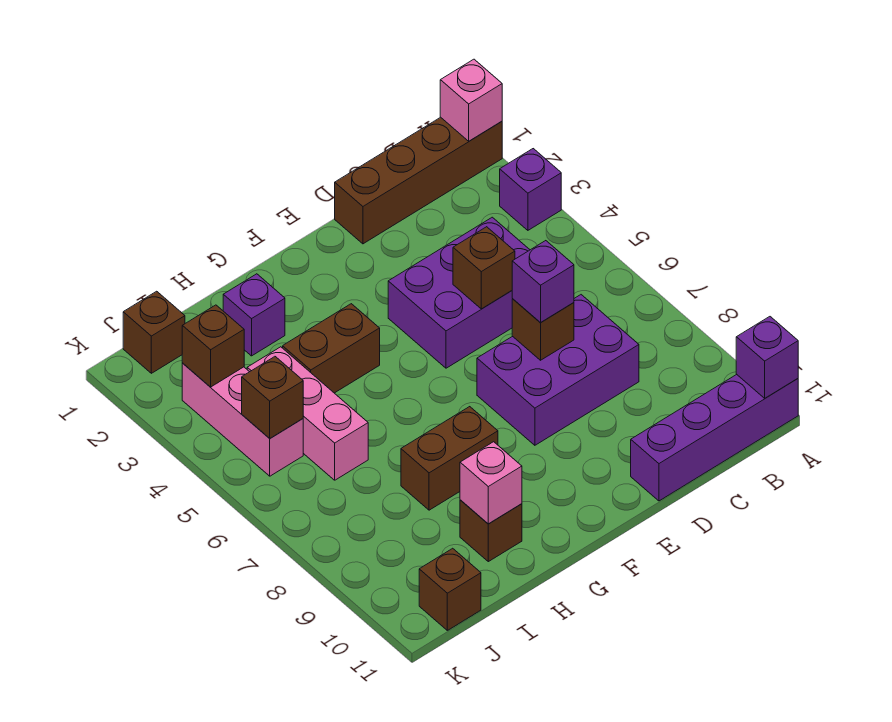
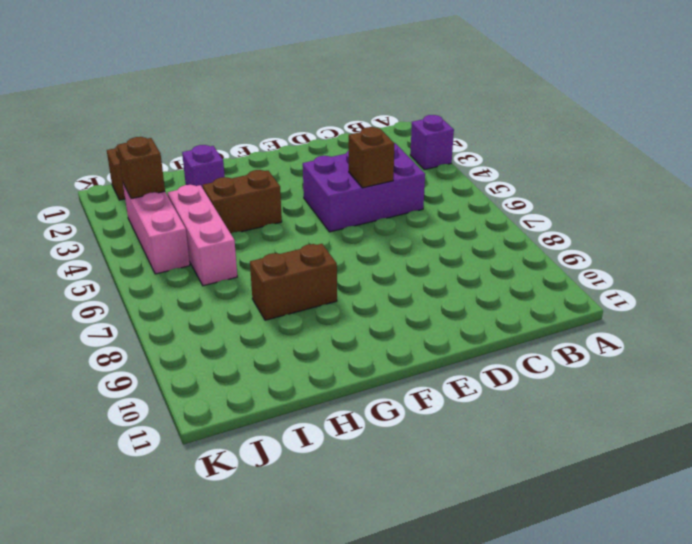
none -> brown brick A1:D1 level 1
none -> purple brick A11:D11 level 1
none -> purple brick C7:E8 level 1

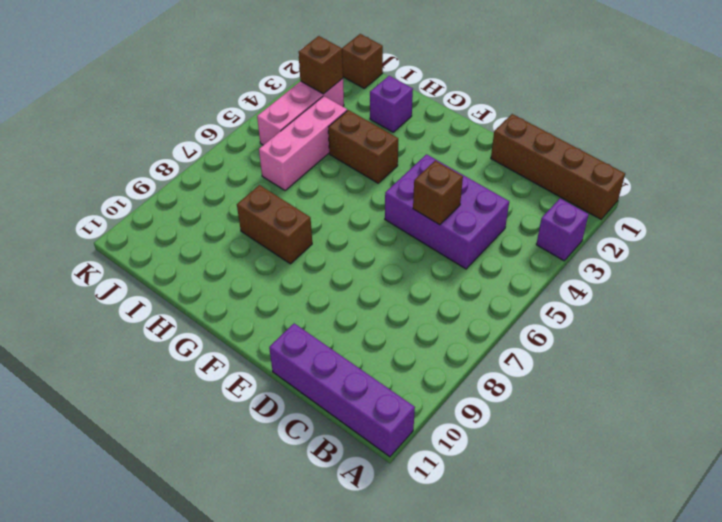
none -> purple brick C7:E8 level 1
none -> brown brick H10 level 1
none -> brown brick J11 level 1

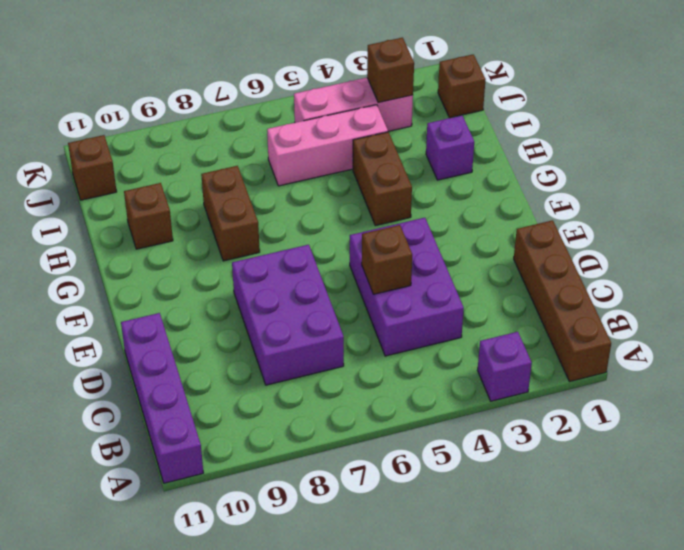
none -> pink brick A1 level 2
none -> purple brick A11 level 2
none -> brown brick D7 level 2

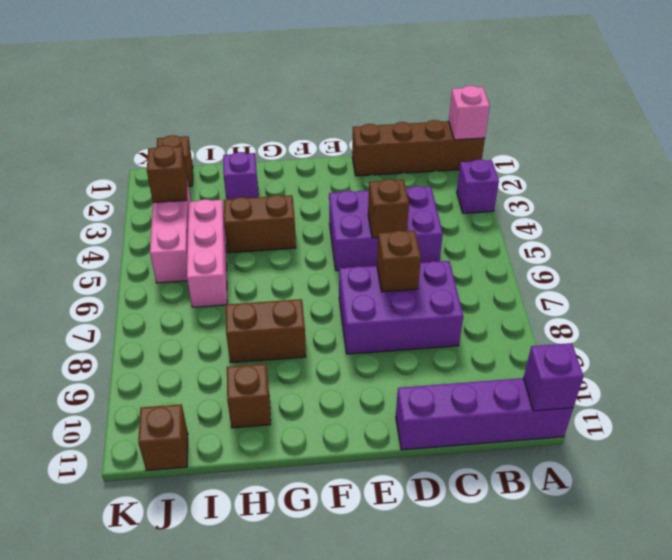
none -> pink brick H10 level 2
none -> brown brick J5 level 2
none -> purple brick D7 level 3

